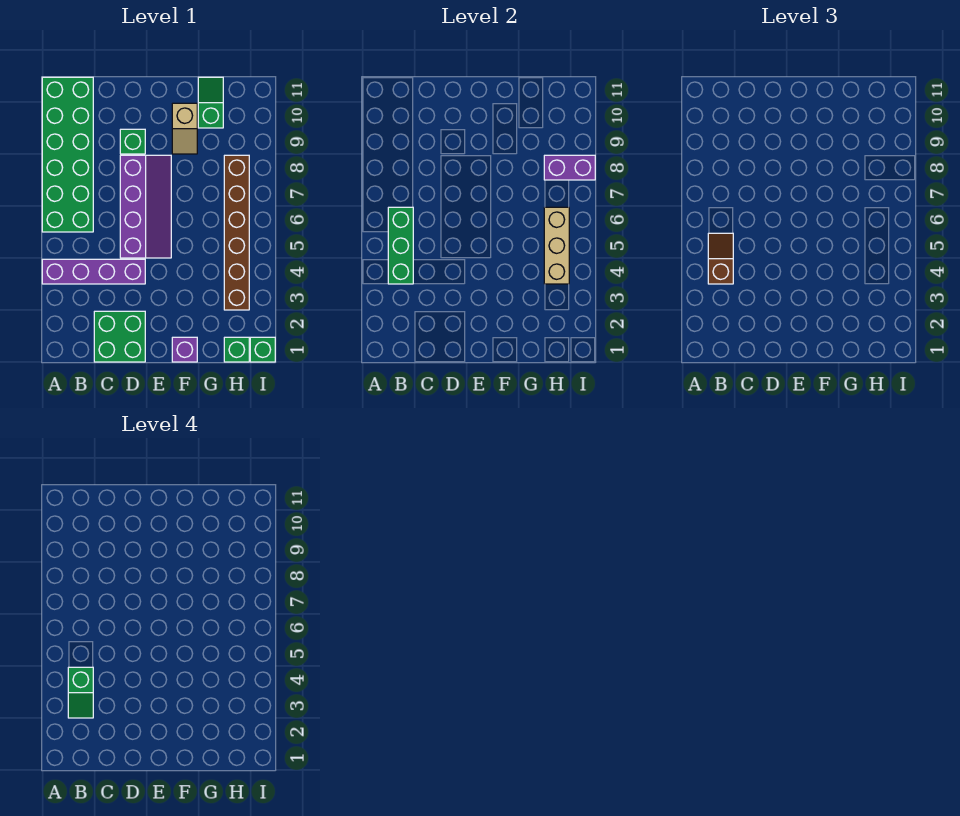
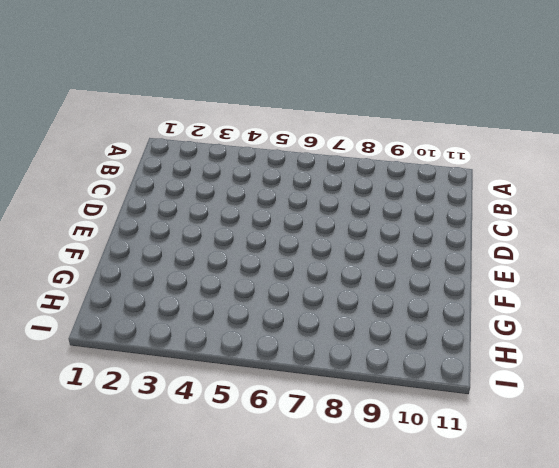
none -> purple brick A4:D4 level 1
none -> green brick A6:B11 level 1
none -> green brick C1:D2 level 1

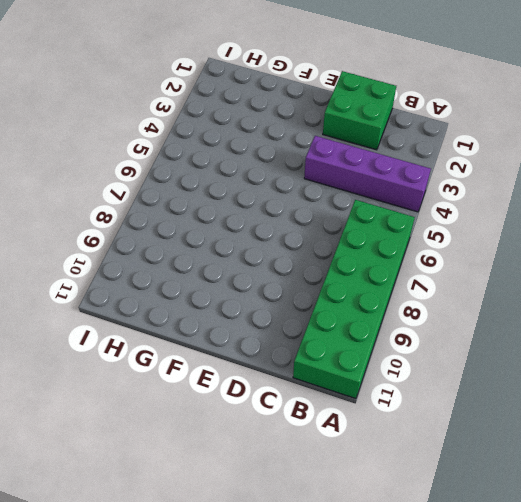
none -> purple slope D5:E8 level 1 top D
none -> green brick D9 level 1
none -> purple brick F1 level 1

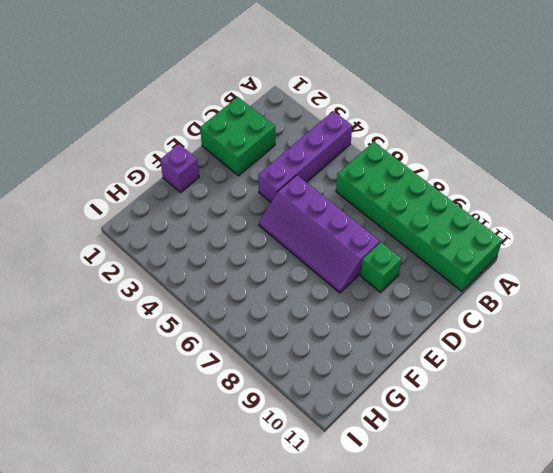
none -> tan slope F9:F10 level 1 top 10
none -> green slope G10:G11 level 1 top 10
none -> green brick H1 level 1

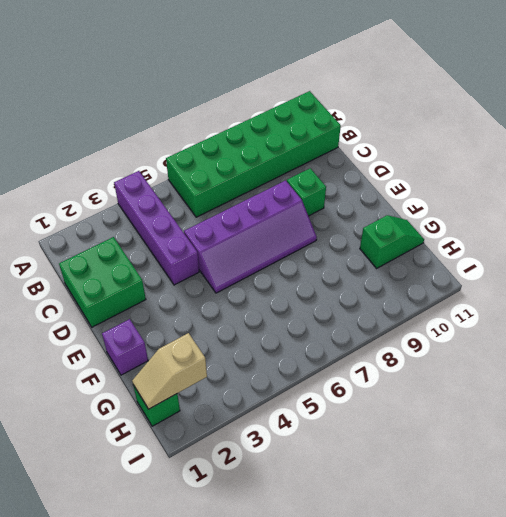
tan slope H1:H2 level 2 top 2 -> tan slope F9:F10 level 1 top 10
none -> brown brick H3:H8 level 1
none -> green brick I1 level 1
none -> green brick B4:B6 level 2

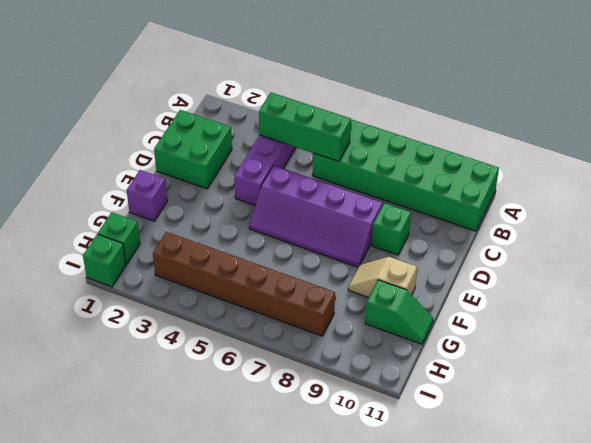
none -> tan brick H4:H6 level 2
none -> purple brick H8:I8 level 2
none -> brown slope B4:B5 level 3 top 4

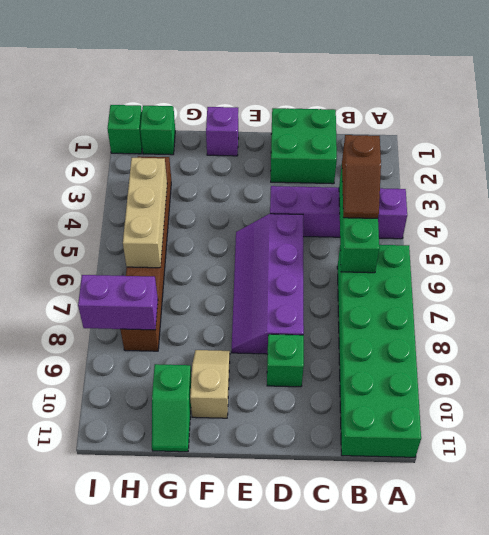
none -> green slope B3:B4 level 4 top 4

